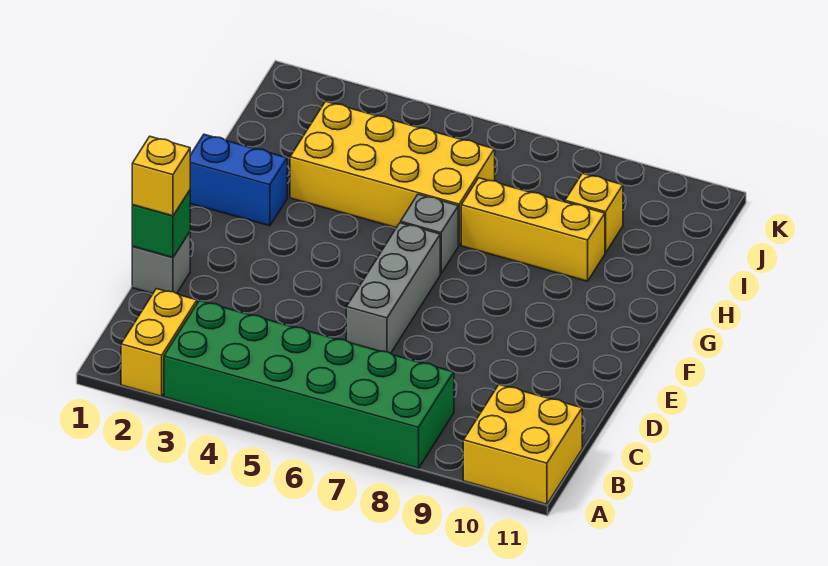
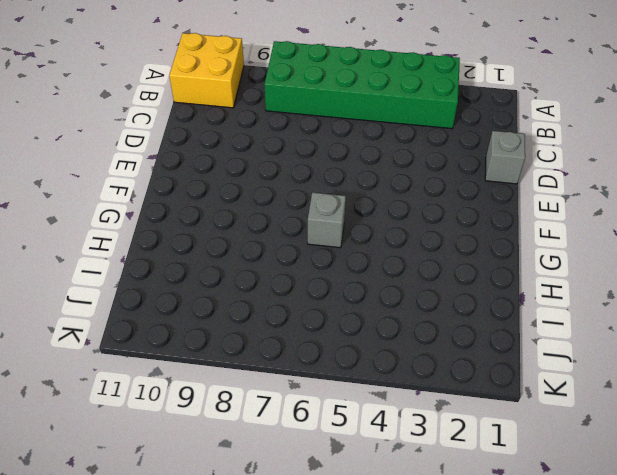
none -> yellow brick A2:B2 level 1
none -> grey brick D6:F6 level 1
none -> blue brick G1:G2 level 1

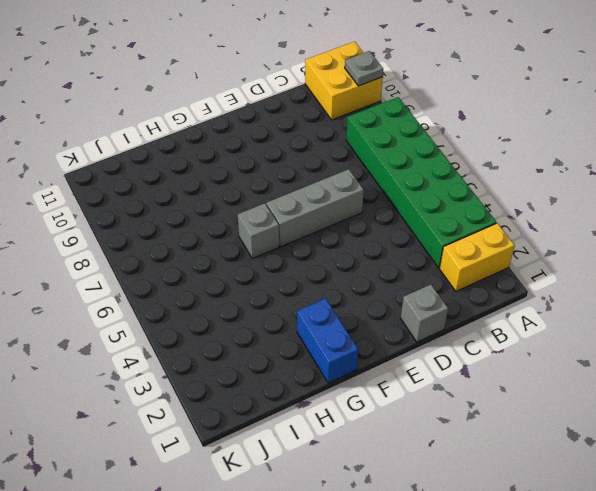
grey plate A10 level 2 -> none
none -> yellow brick H3:I6 level 1
none -> yellow brick H7:H9 level 1
none -> yellow brick I9 level 1

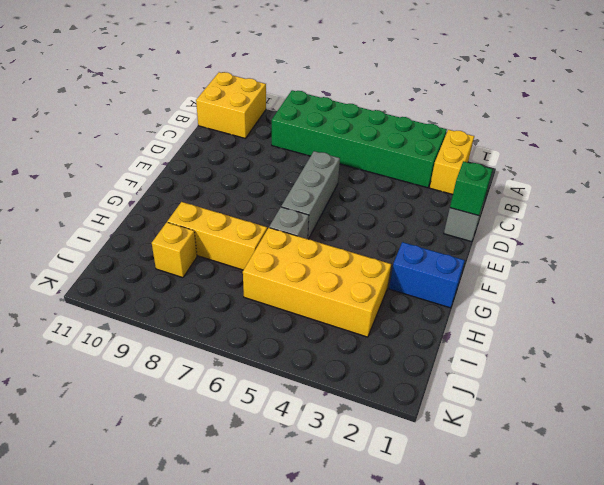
none -> yellow brick D1 level 3

